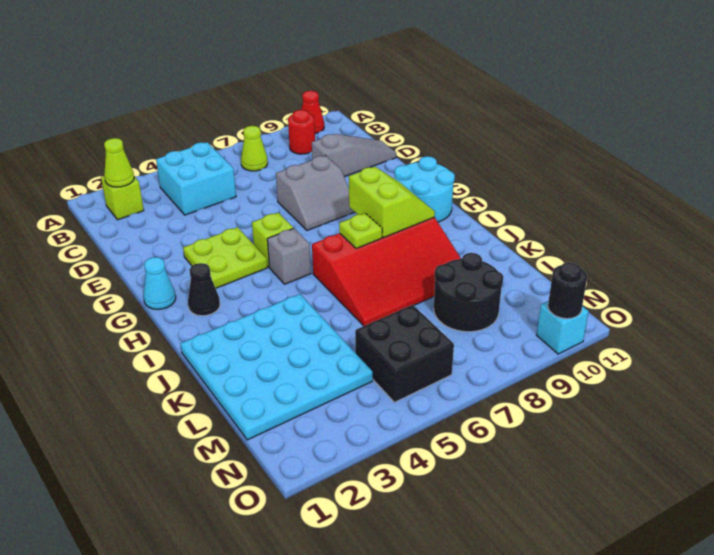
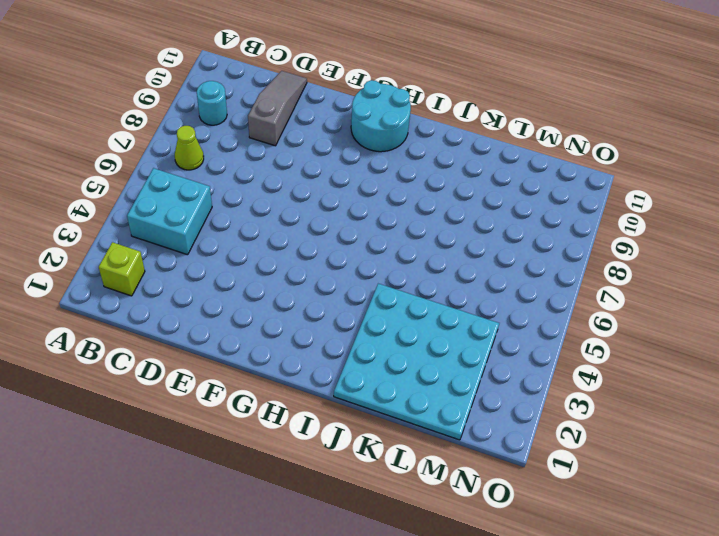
cyan round brick B9 level 1 -> red round brick B9 level 1
none -> red cone A10 level 1
none -> grey slope E7:F8 level 1 top E
none -> lime plate F3:G4 level 1

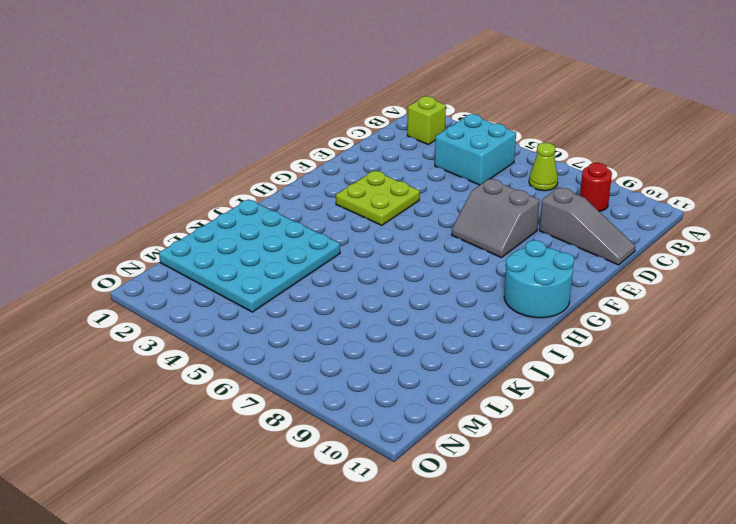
none -> red cone A10 level 1
none -> cyan cone G1 level 1
none -> lime brick G5 level 1

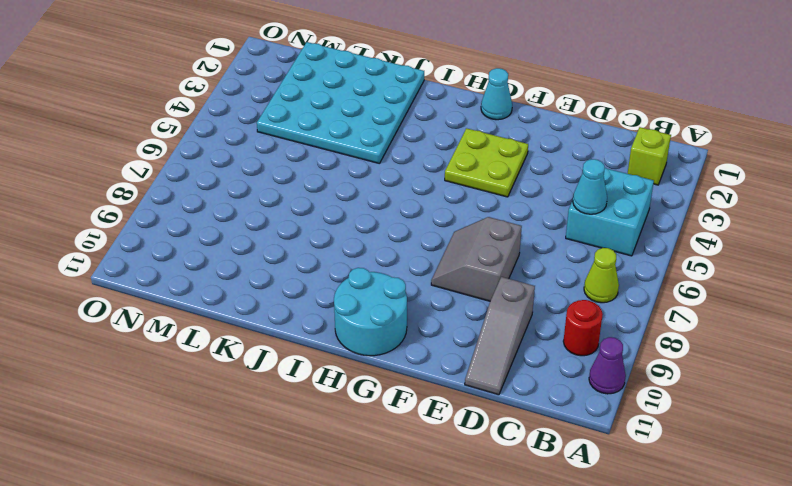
purple cone A10 level 1 -> red cone A10 level 1
cyan cone C5 level 2 -> none
none -> lime brick G5 level 1
none -> black cone H2 level 1
none -> grey brick H5 level 1

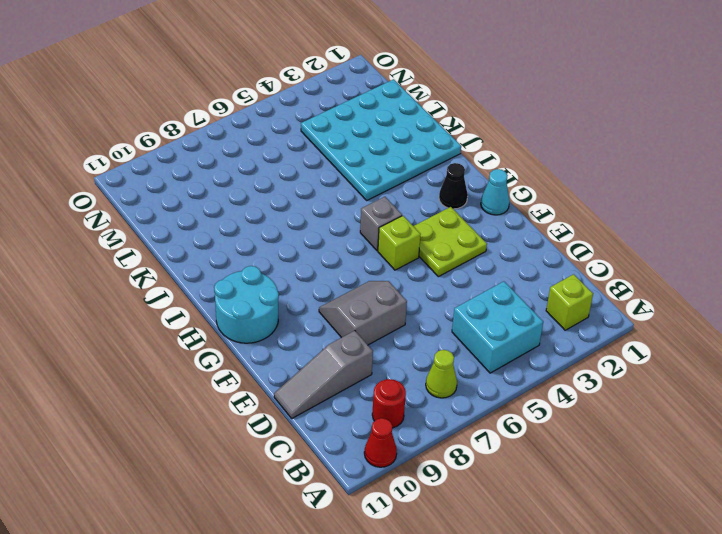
none -> red slope I6:K9 level 1 top I
none -> black round brick L8:M9 level 1
none -> black brick M5:N6 level 1

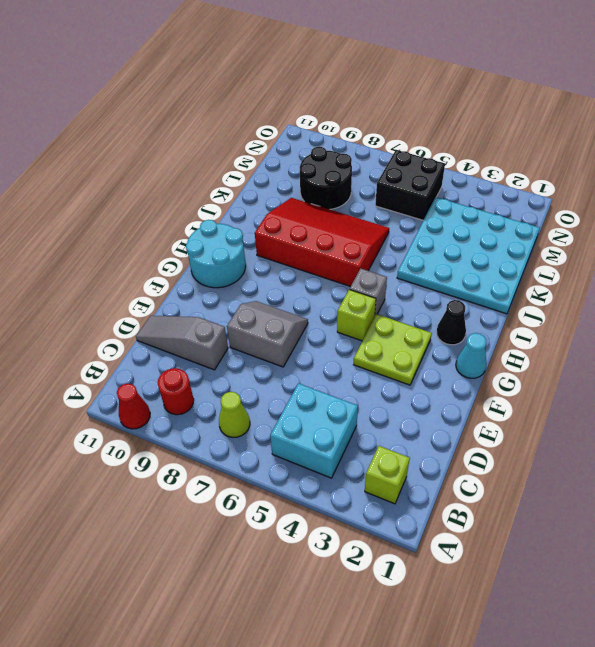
none -> cyan brick O10 level 1
none -> lime cone B2 level 2
none -> lime slope H8:I9 level 2 top 8

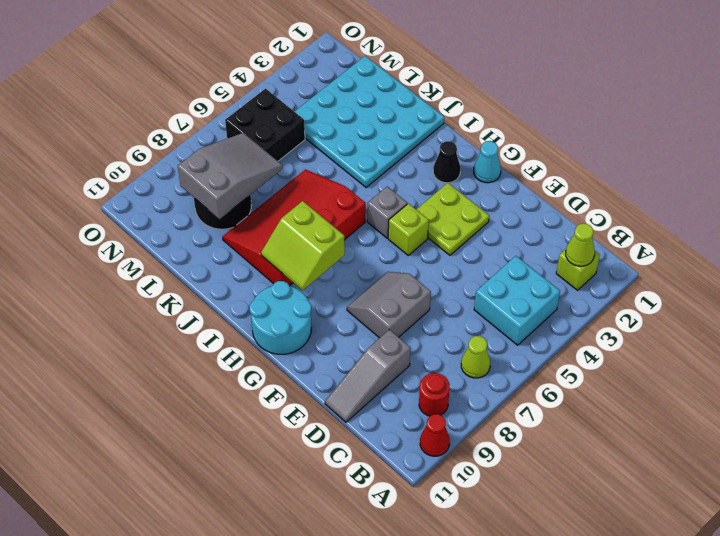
grey slope L7:M9 level 2 top 9 -> none
none -> cyan brick O10 level 1
none -> lime plate I7 level 2
none -> black round brick O10 level 2

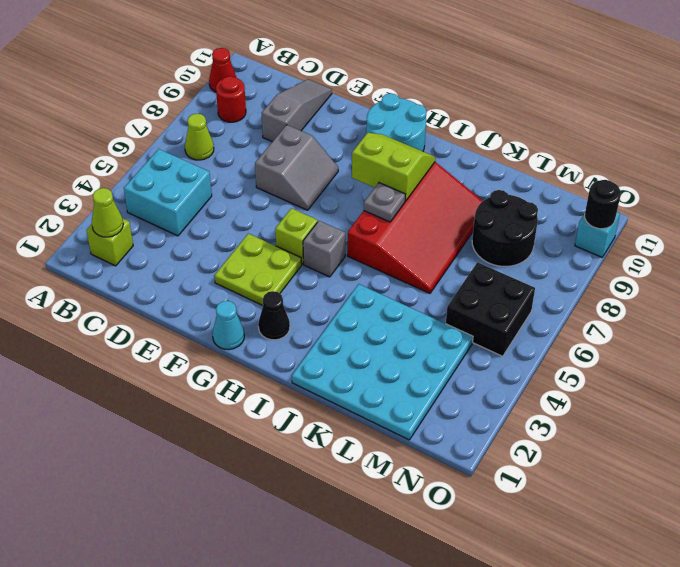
grey plate I7 level 2 -> lime plate I7 level 2

